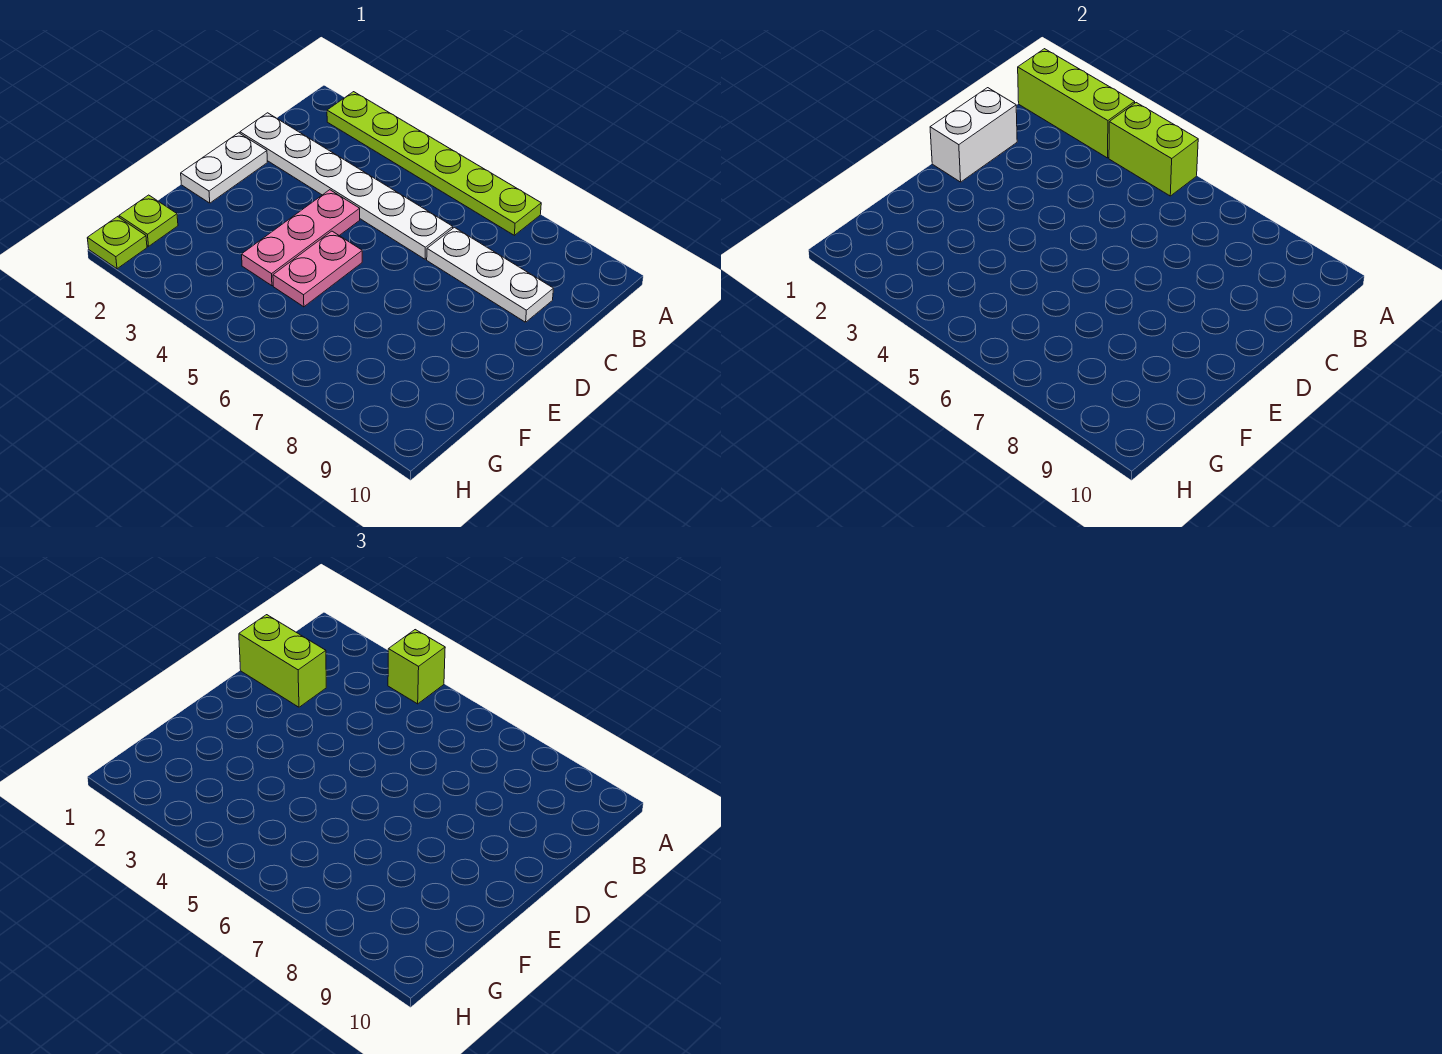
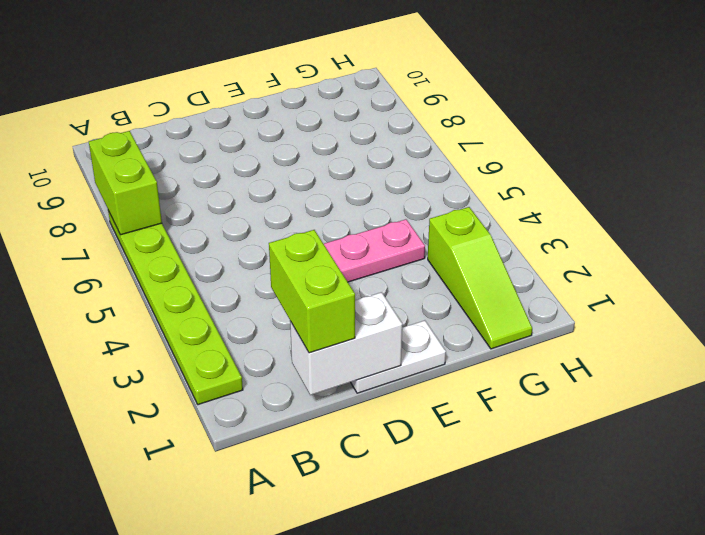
lime brick A7:A8 level 2 -> lime brick A4:A5 level 2
lime slope G1:G3 level 1 top 3 -> lime plate G1 level 1
none -> white plate C1:C6 level 1
none -> white plate C7:C9 level 1
none -> pink plate E5:F5 level 1

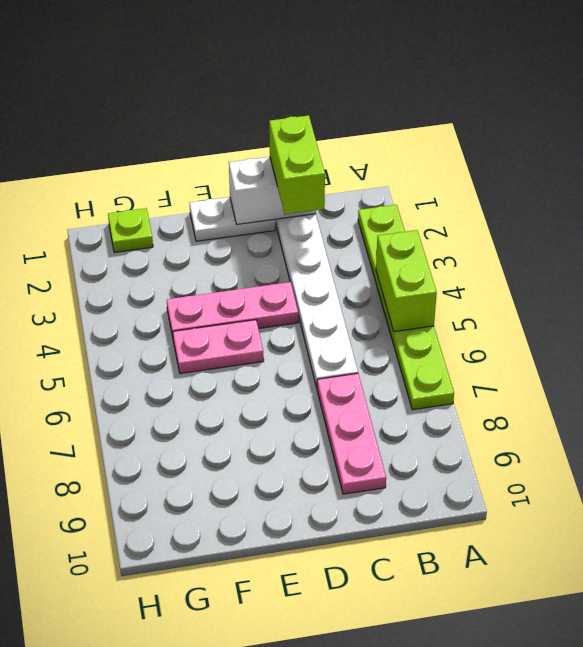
pink plate C7:C9 level 1 -> white plate C7:C9 level 1
none -> lime plate H1 level 1
none -> lime brick A1:A3 level 2
none -> lime brick A4 level 3

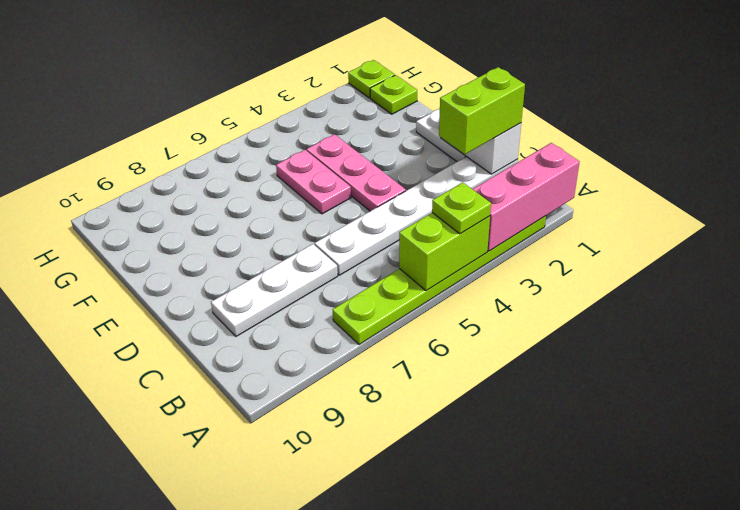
pink brick A1:A3 level 2 -> lime brick A1:A3 level 2
lime plate A4 level 3 -> lime brick A4 level 3

